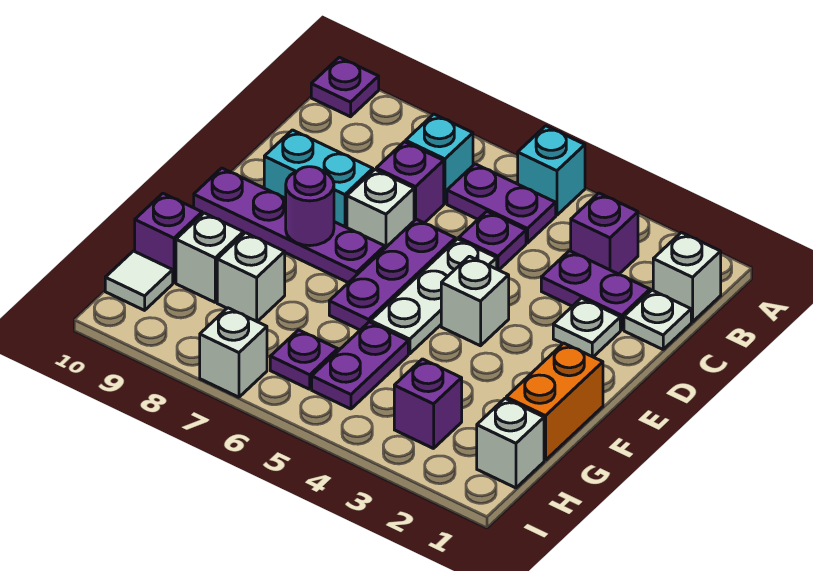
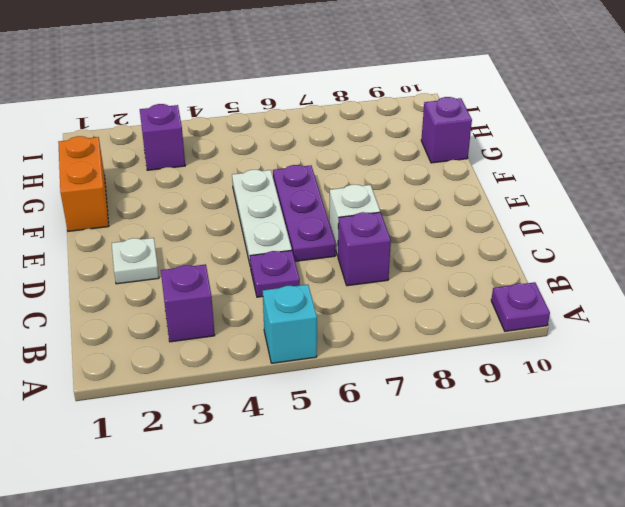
none -> white brick B1 level 1
none -> purple plate B5:B6 level 1
none -> cyan brick B7 level 1

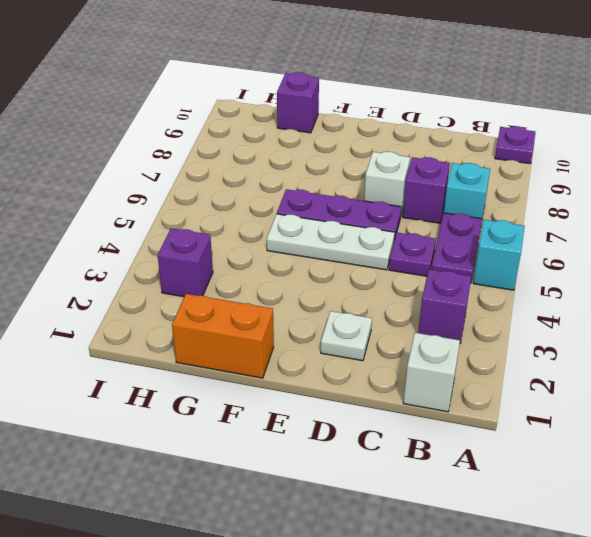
none -> white plate C1 level 1
none -> purple plate C2:C3 level 1
none -> cyan brick D8:D9 level 1

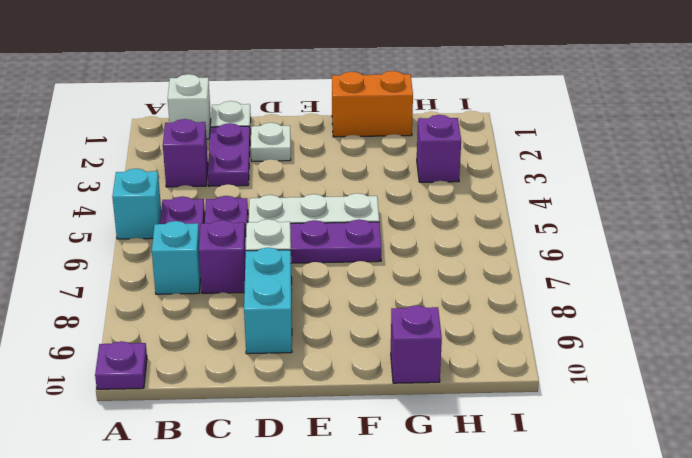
none -> white brick E4 level 1
none -> purple plate E7:E10 level 1
none -> purple plate G5:H5 level 1

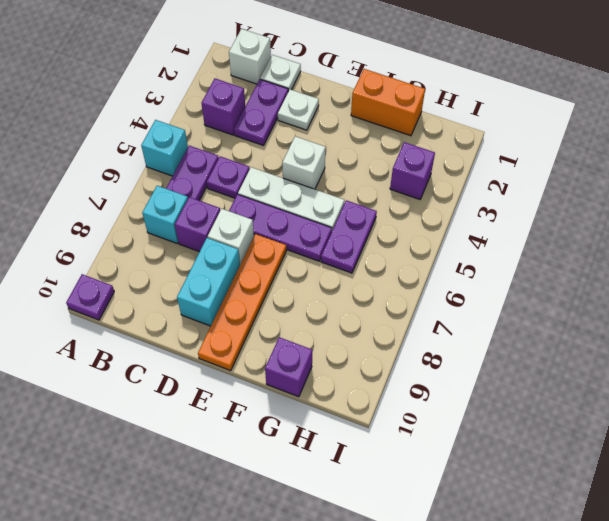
orange plate E7:E10 level 1 -> purple plate E7:E10 level 1
purple plate G5:G6 level 1 -> purple plate G5:H5 level 1
none -> white brick G8 level 1
none -> white brick G9 level 1
none -> white brick H1 level 1

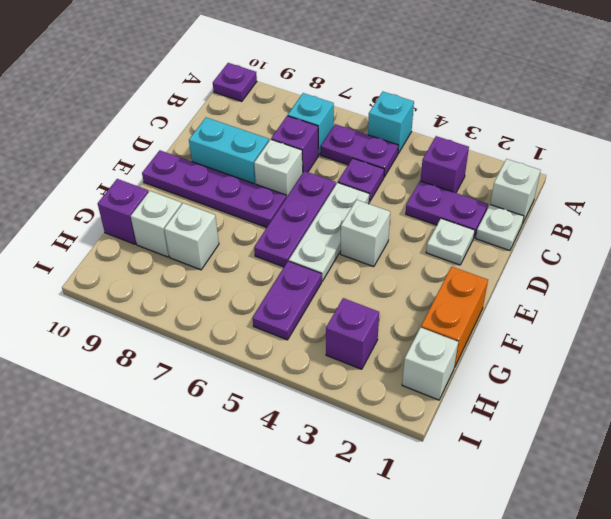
none -> purple plate H6 level 1
none -> white tile H10 level 1
none -> white brick I7 level 1

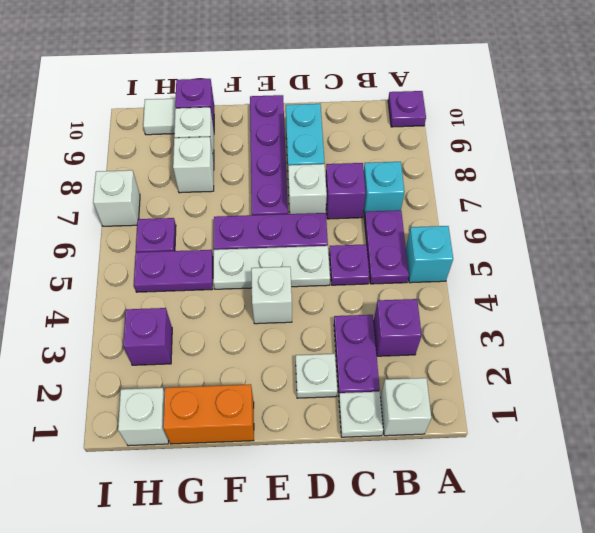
none -> purple round brick E8 level 2

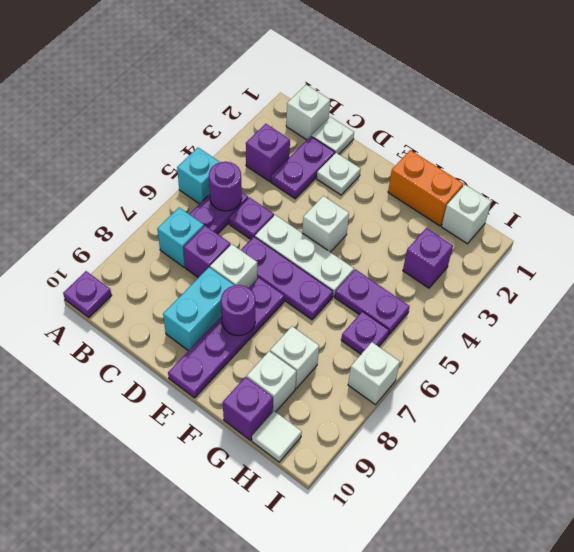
purple round brick B5 level 2 -> none

